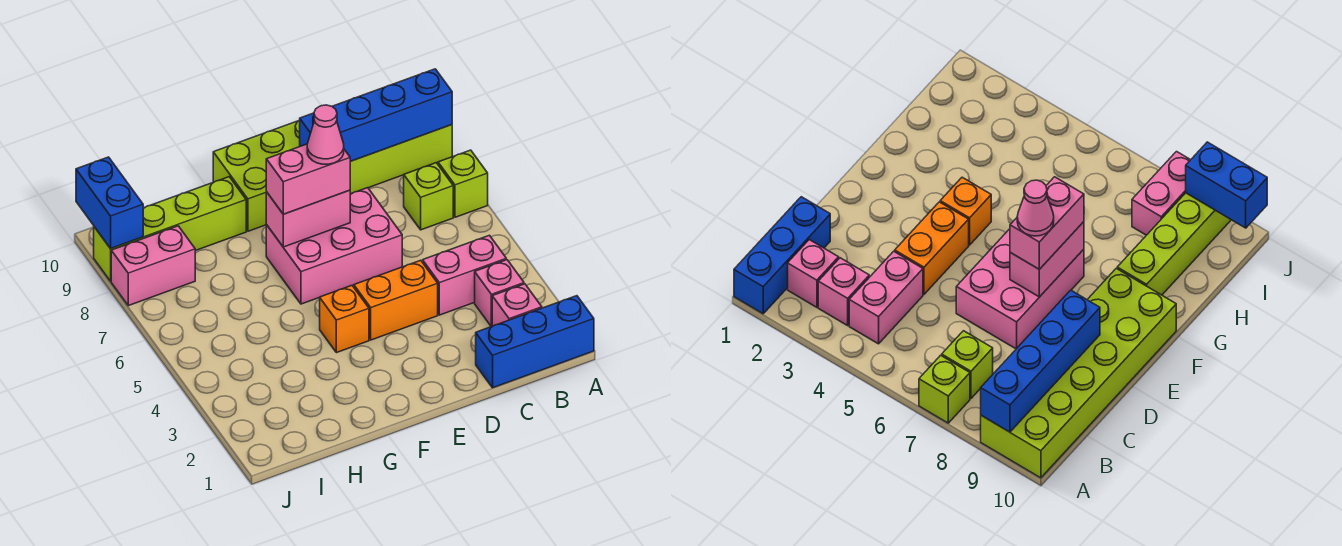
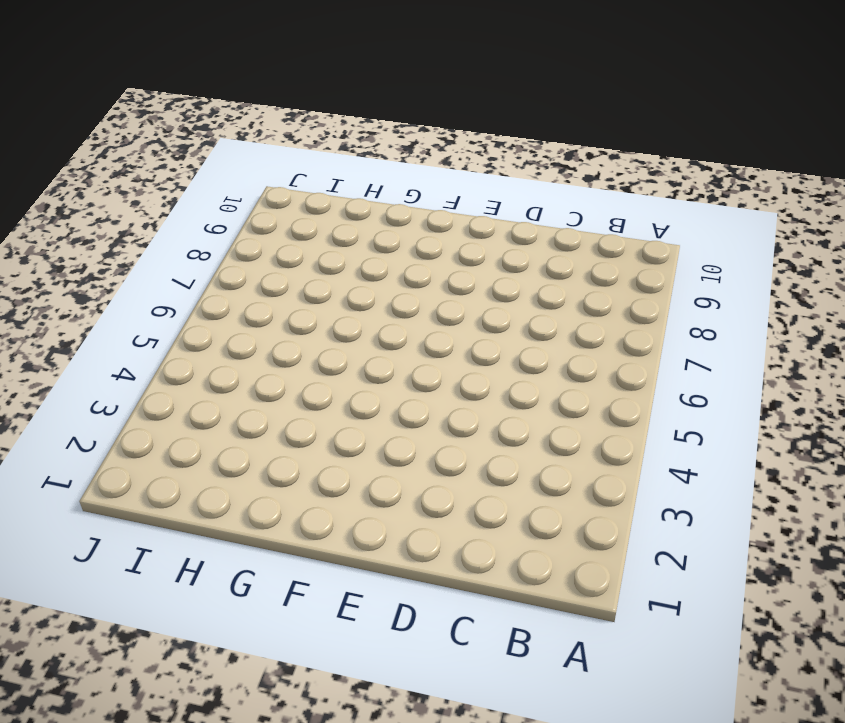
none -> blue brick A1:C1 level 1
none -> lime brick A7 level 1
none -> lime brick A9:F10 level 1

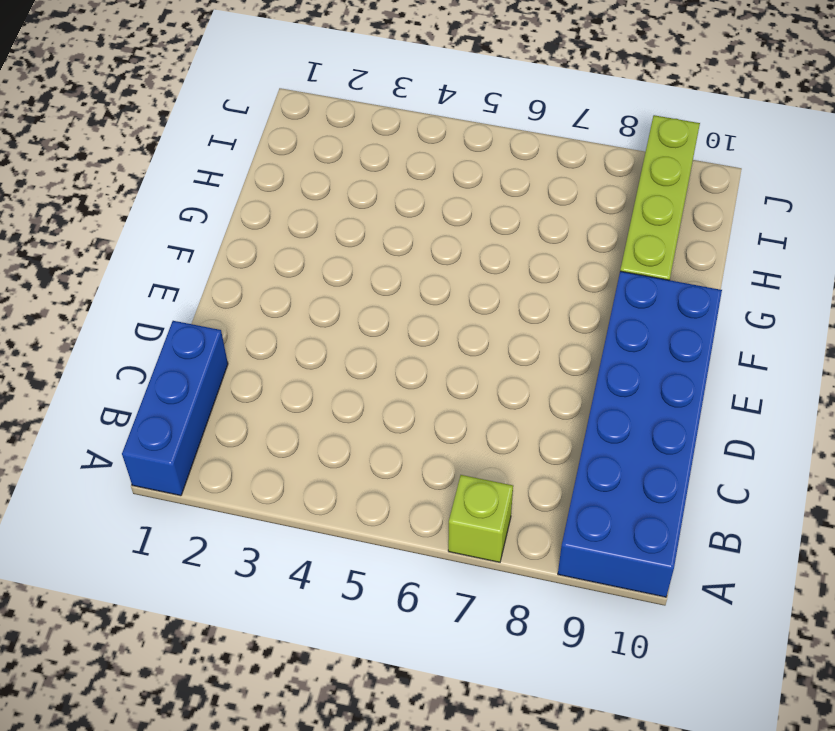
blue brick A9:F10 level 1 -> lime brick A9:F10 level 1
none -> pink brick B2 level 1
none -> pink brick B3 level 1
none -> pink brick B4:C4 level 1

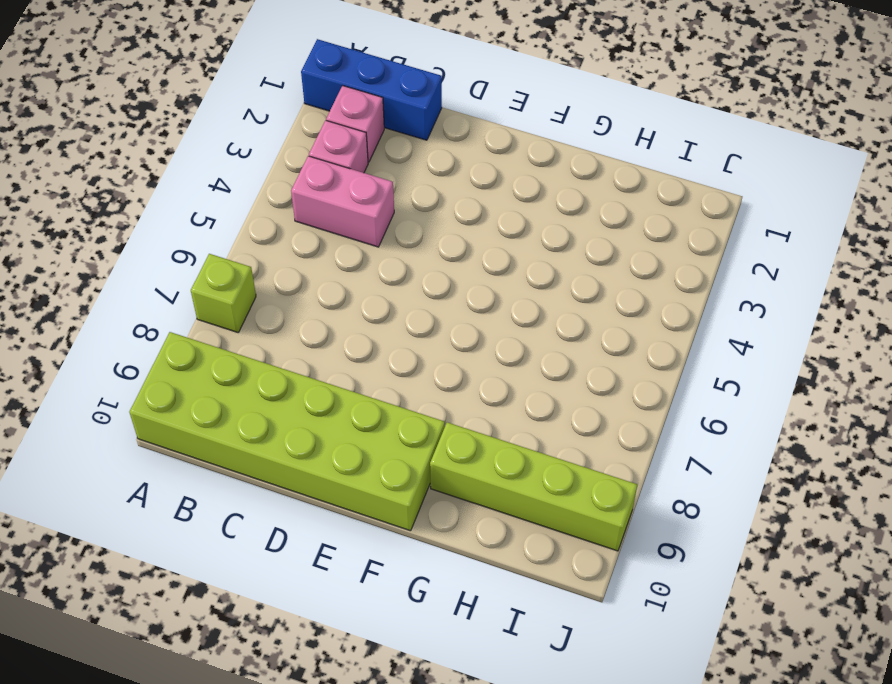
none -> lime brick B7 level 1
none -> orange brick D4:E4 level 1
none -> pink brick D6:F7 level 1

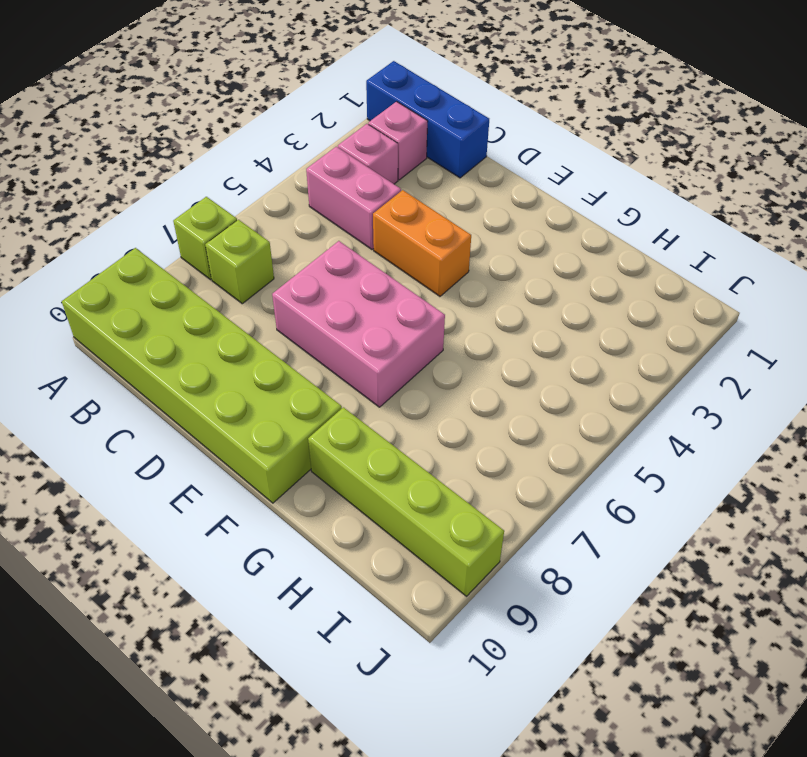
none -> orange brick F4 level 1
none -> pink brick I8:J8 level 1
none -> blue brick A9:D9 level 2

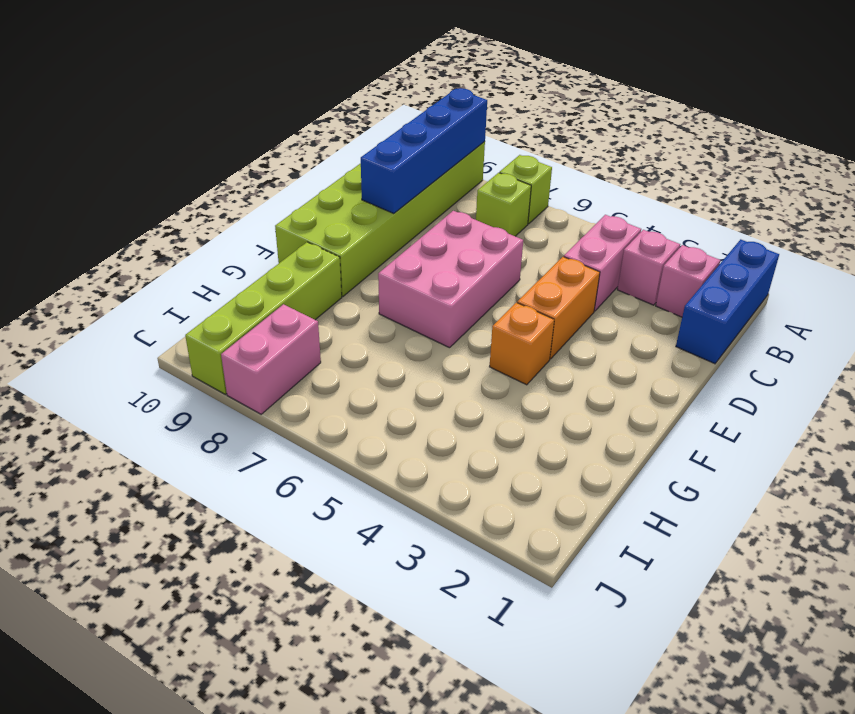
none -> pink brick E7:F7 level 2
none -> blue brick J9:J10 level 2
none -> pink brick E7:F7 level 3

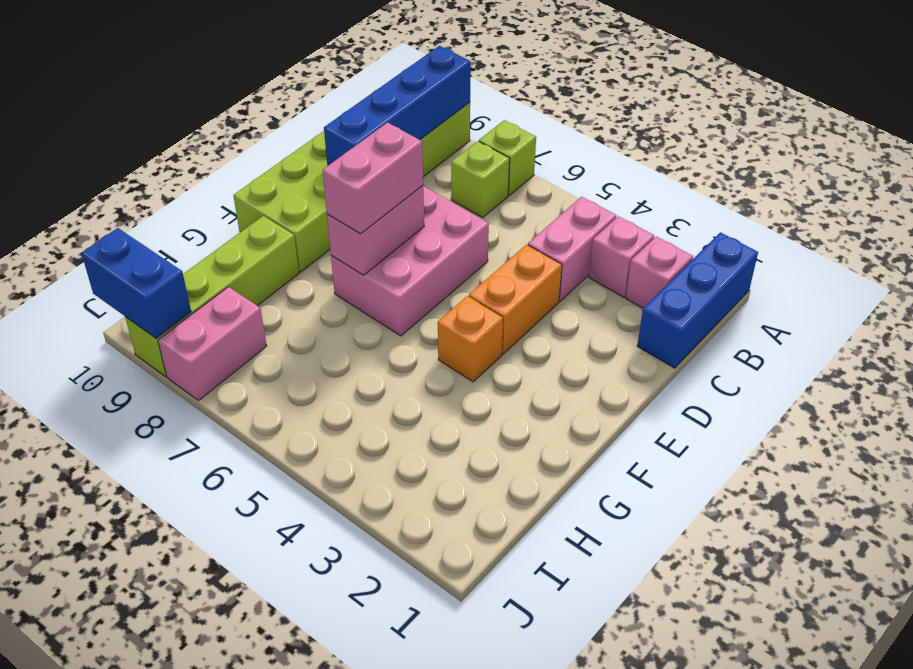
none -> pink cone E7 level 4

